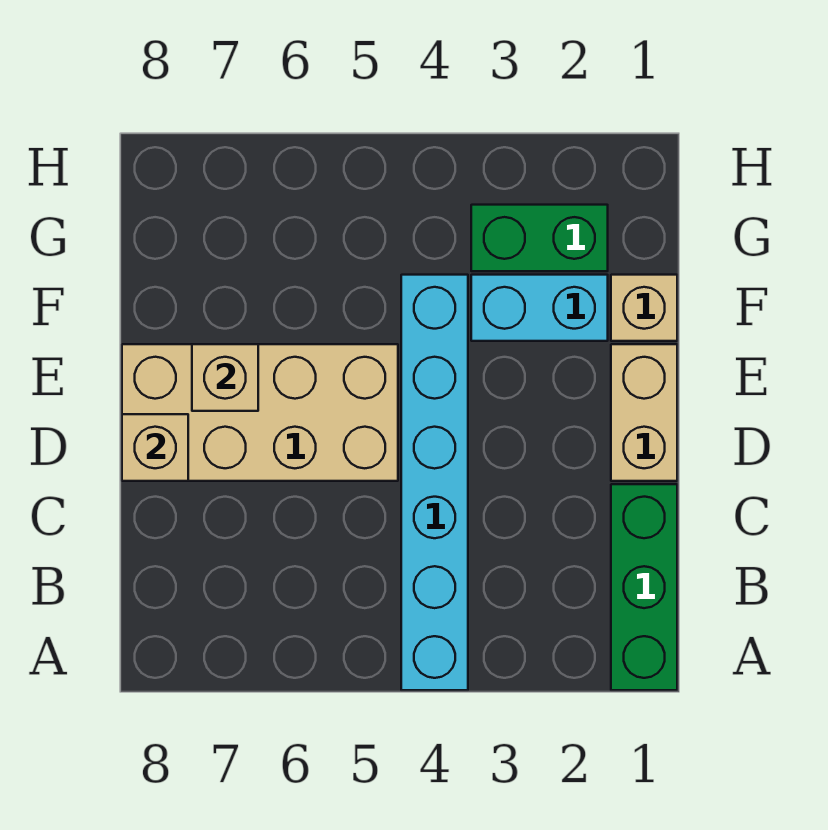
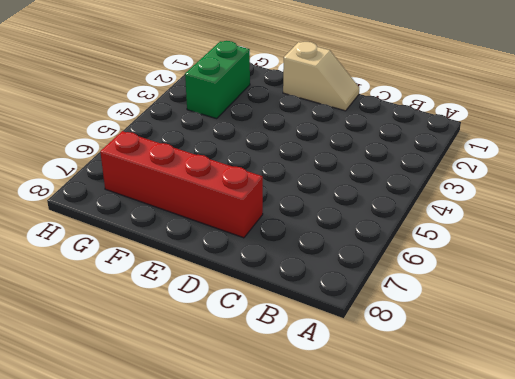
tan slope D1:E1 level 1 top E -> tan brick D1:E1 level 1
red brick D7:G7 level 1 -> tan brick D5:E8 level 1
none -> green brick A1:C1 level 1
none -> cyan brick A4:F4 level 1

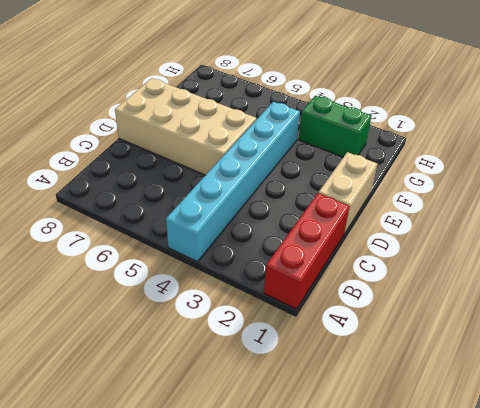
red brick A1:C1 level 1 -> green brick A1:C1 level 1
none -> tan brick F1 level 1
none -> cyan brick F2:F3 level 1

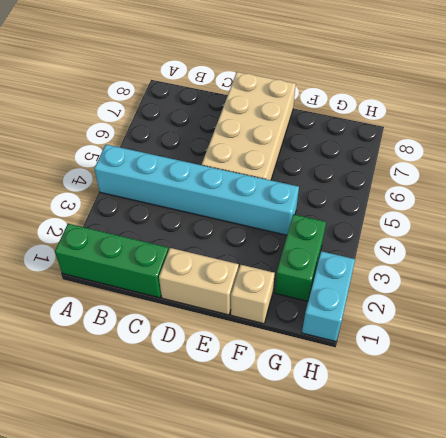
cyan brick H1:H2 level 1 -> cyan brick F2:F3 level 1
none -> tan brick D8 level 2
none -> tan brick E7 level 2

